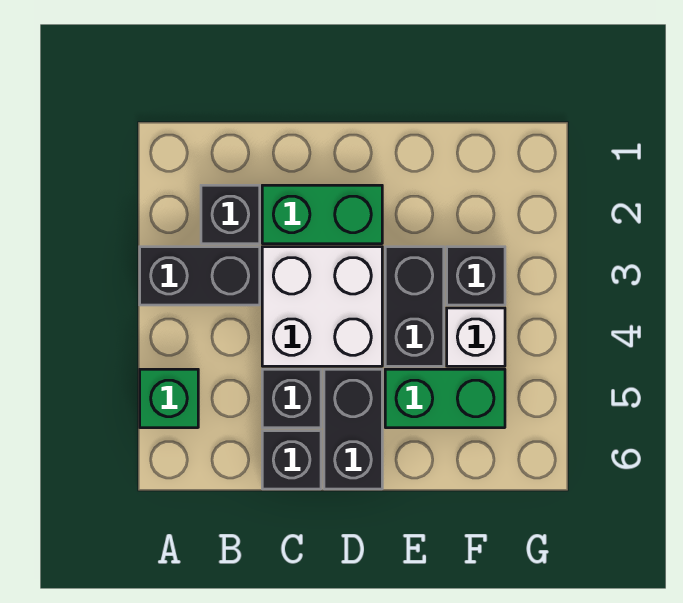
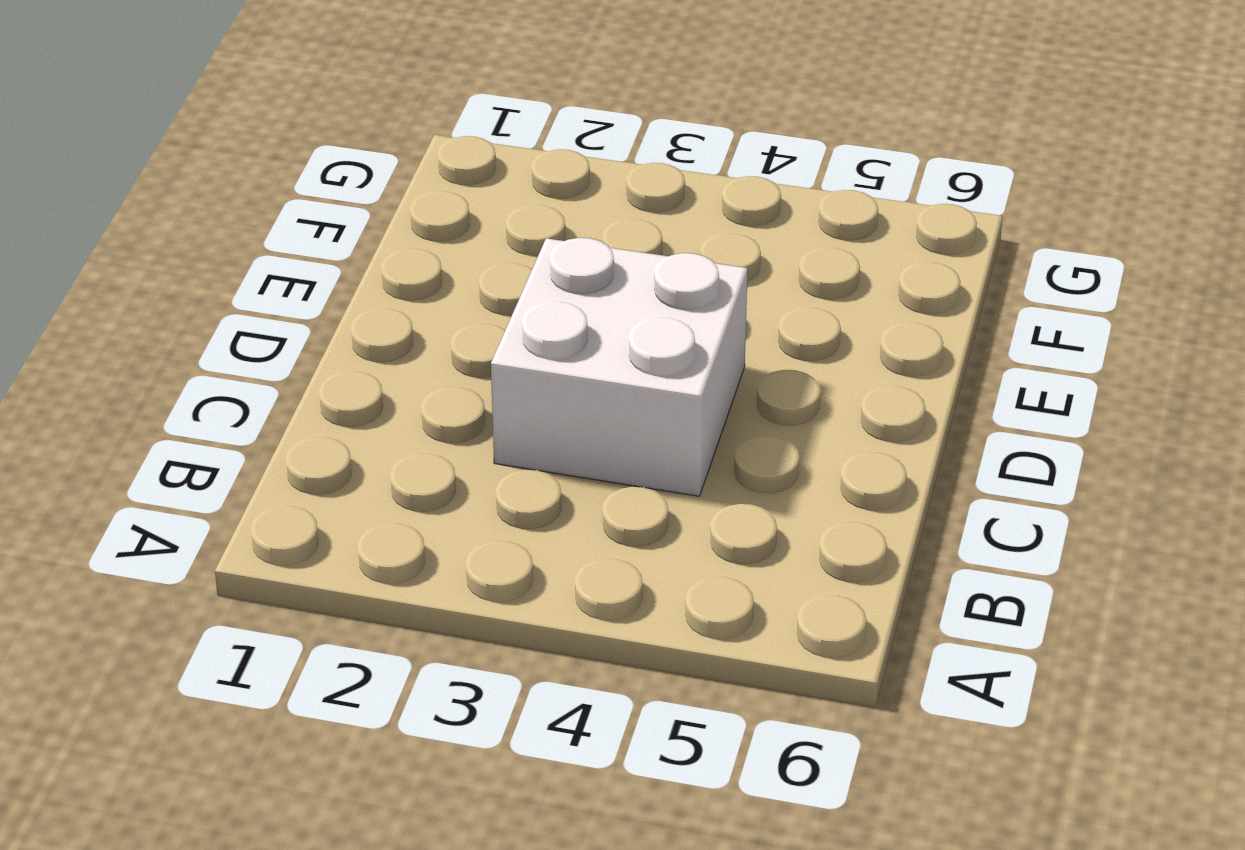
none -> black brick A3:B3 level 1
none -> green brick A5 level 1
none -> black brick B2 level 1

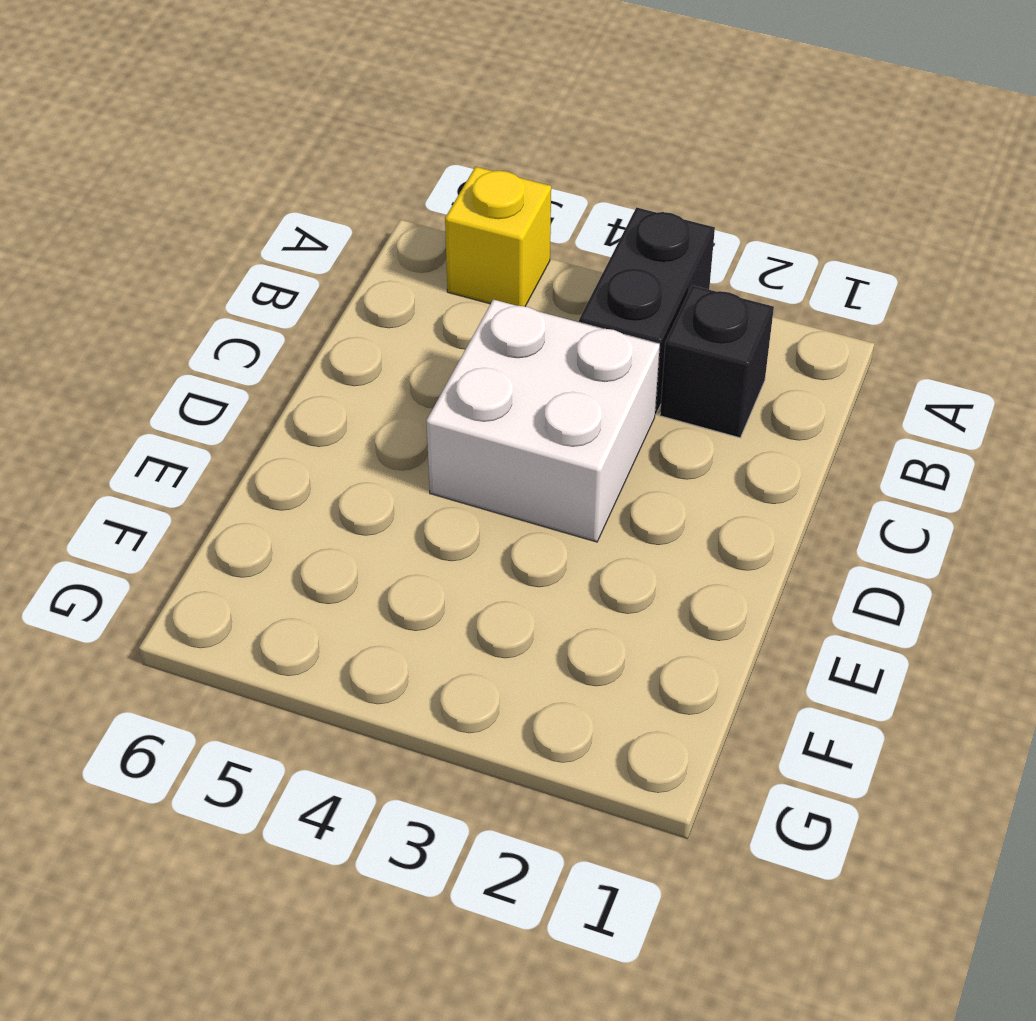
yellow brick A5 level 1 -> green brick A5 level 1
none -> green brick C2:D2 level 1
none -> black brick C5 level 1
none -> black brick C6 level 1

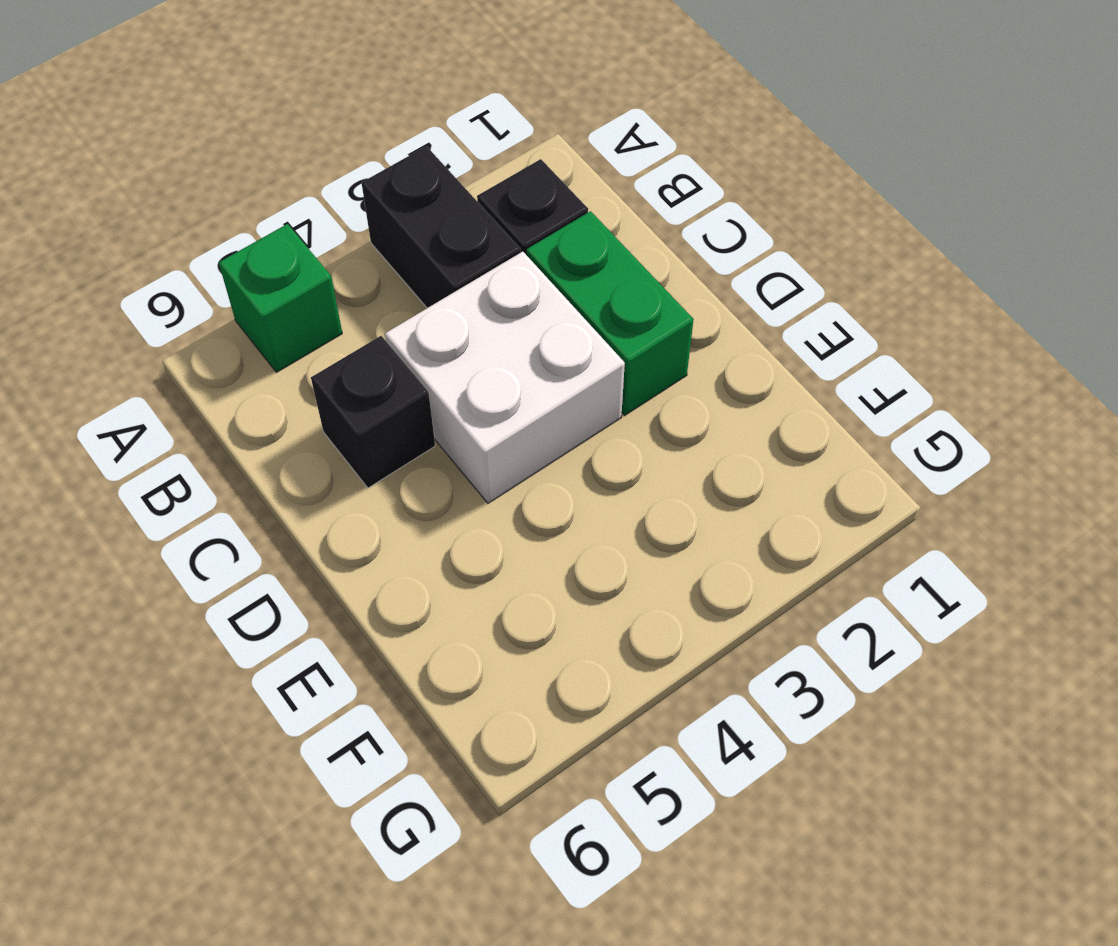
none -> black brick C6 level 1
none -> black brick D5:D6 level 1
none -> black brick E3:E4 level 1

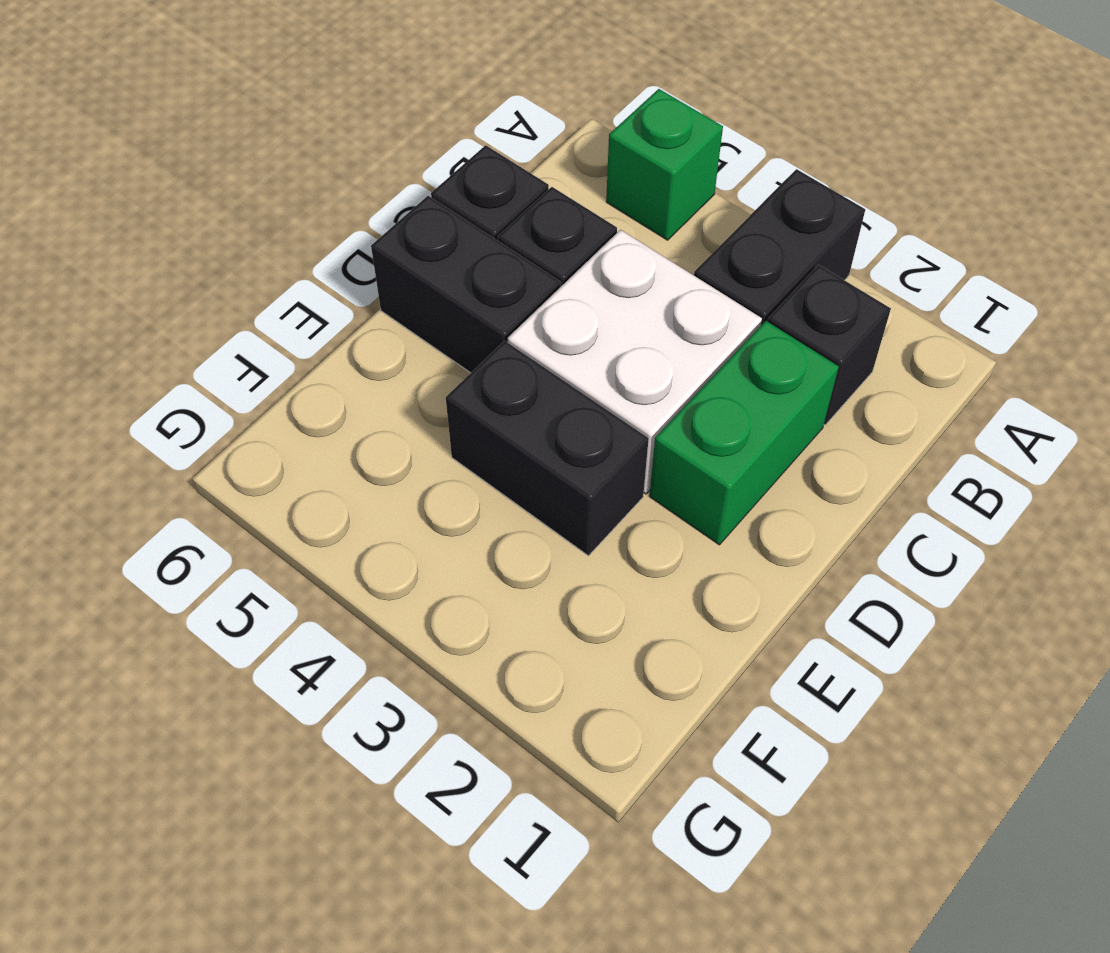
none -> green brick E5:F5 level 1
none -> black brick F3 level 1
none -> white brick F4 level 1

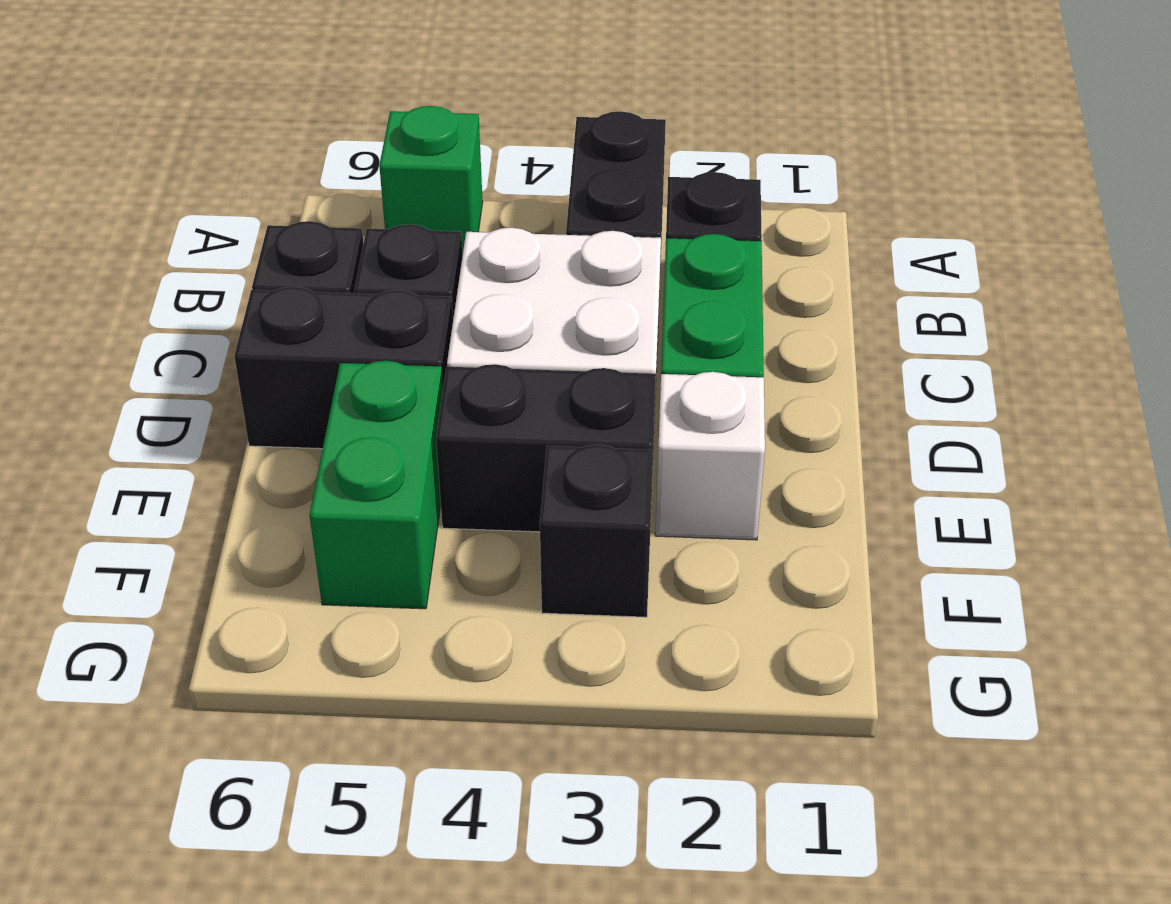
white brick E2 level 1 -> white brick F4 level 1

